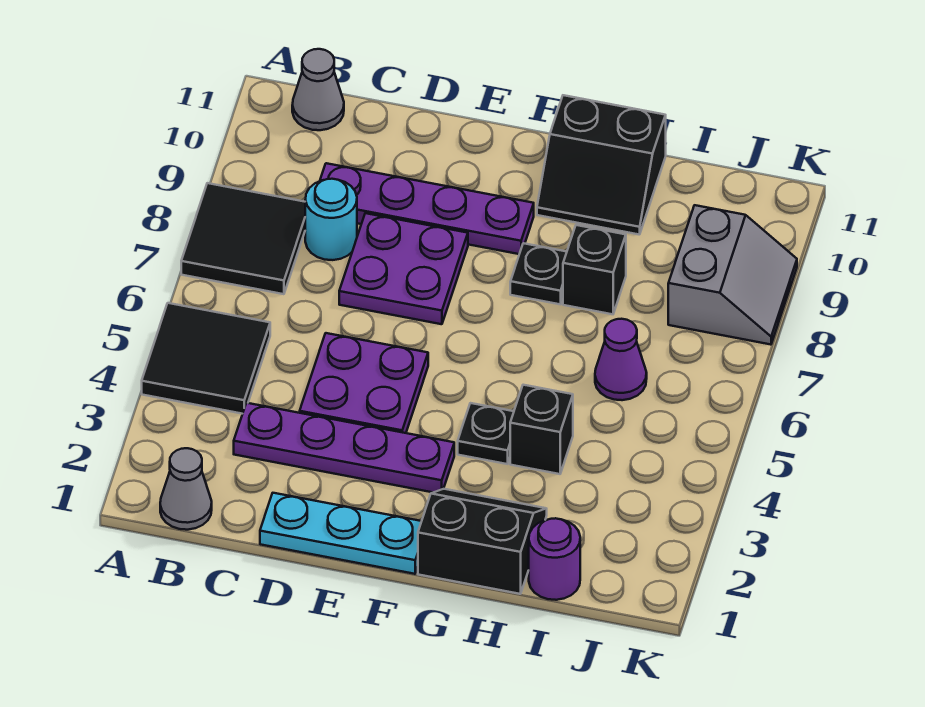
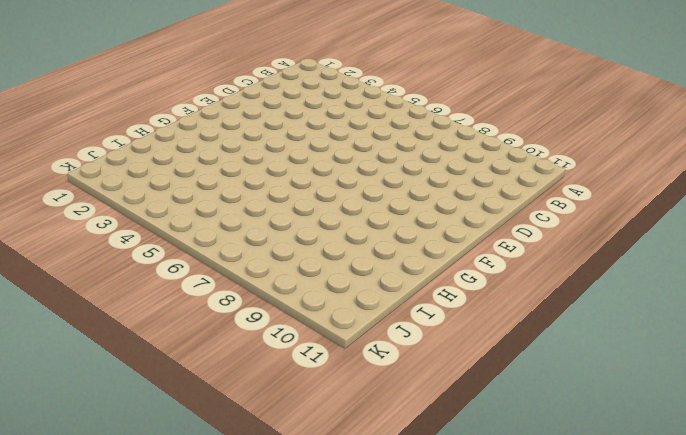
none -> black tile A4:B5 level 1
none -> black tile A7:B8 level 1
none -> grey cone B1 level 1

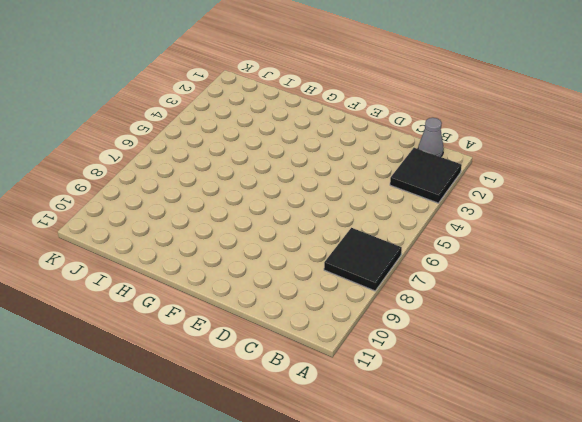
black tile A2:B3 level 1 -> black tile A4:B5 level 1
none -> grey cone B11 level 1
none -> purple plate C3:F3 level 1
none -> cyan round brick C8 level 1

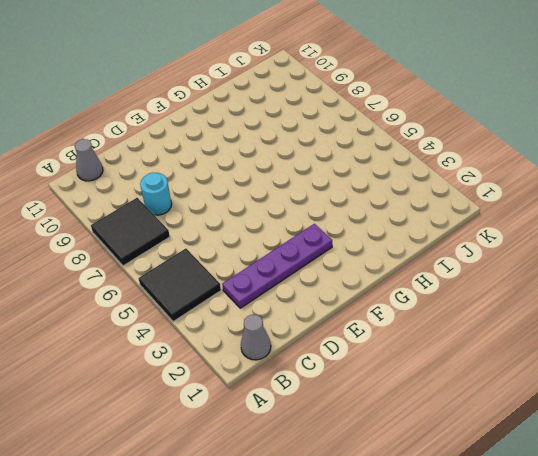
none -> purple plate C9:F9 level 1
none -> cyan plate D1:F1 level 1
none -> purple plate D4:E5 level 1

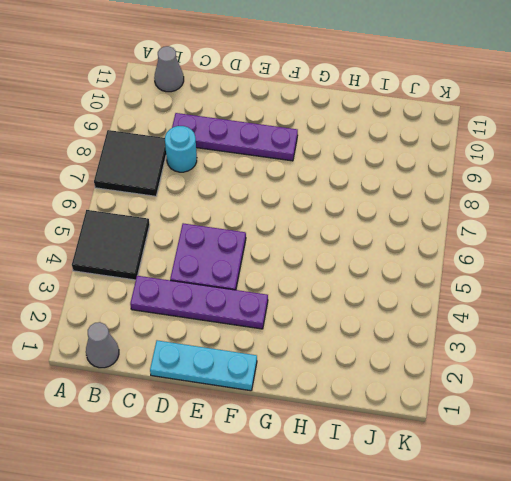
none -> purple plate D7:E8 level 1
none -> black slope G1:H2 level 1 top 1
none -> black plate G4 level 1

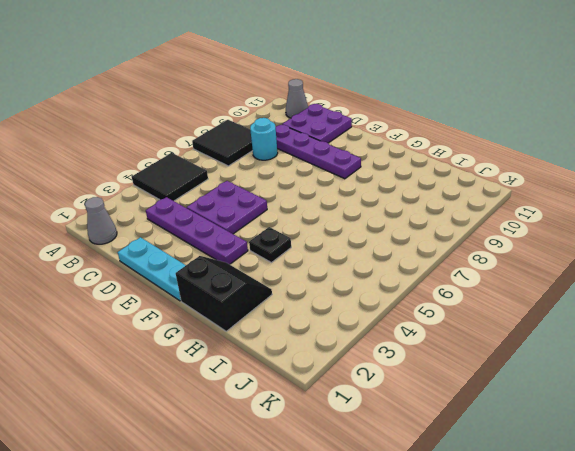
purple plate C10:D11 level 1 -> purple plate D7:E8 level 1
none -> black plate G8 level 1
none -> black slope G10:H11 level 1 top 11
none -> black brick H4 level 1

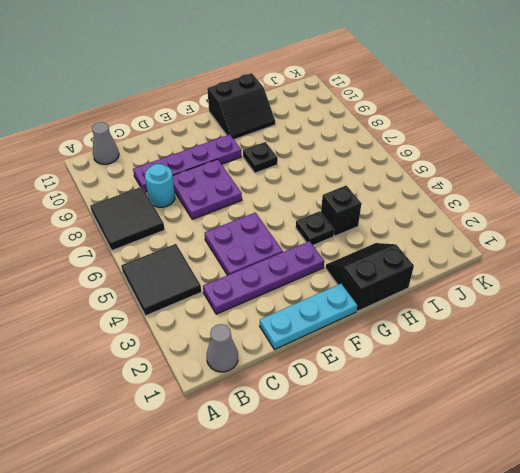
none -> black brick H8 level 1
none -> purple round brick I1 level 1
none -> purple cone I6 level 1

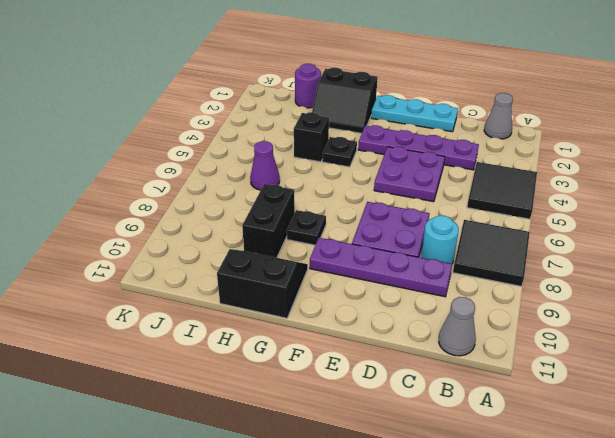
black brick H8:H9 level 1 -> black brick H8 level 1
none -> grey slope J8:K9 level 1 top J

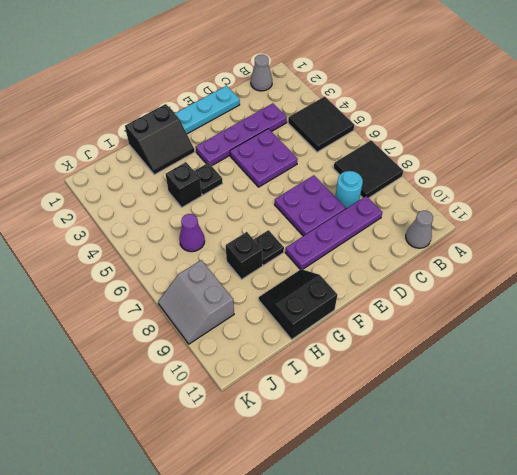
none -> purple round brick I1 level 1

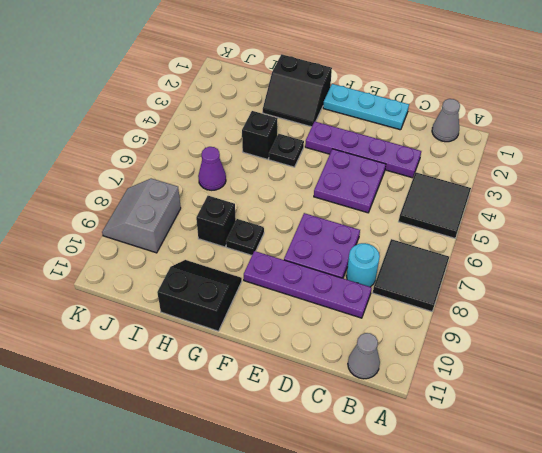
none -> purple round brick I1 level 1

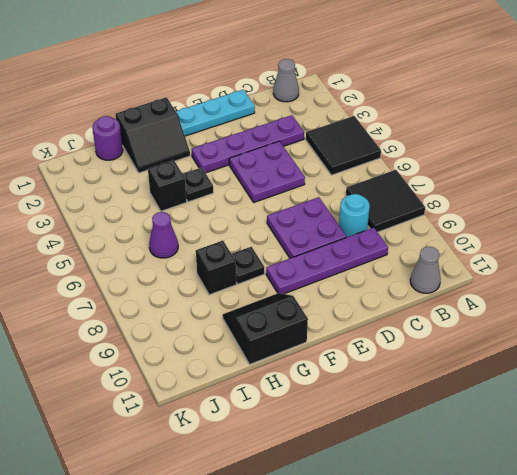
none -> grey slope J8:K9 level 1 top J

